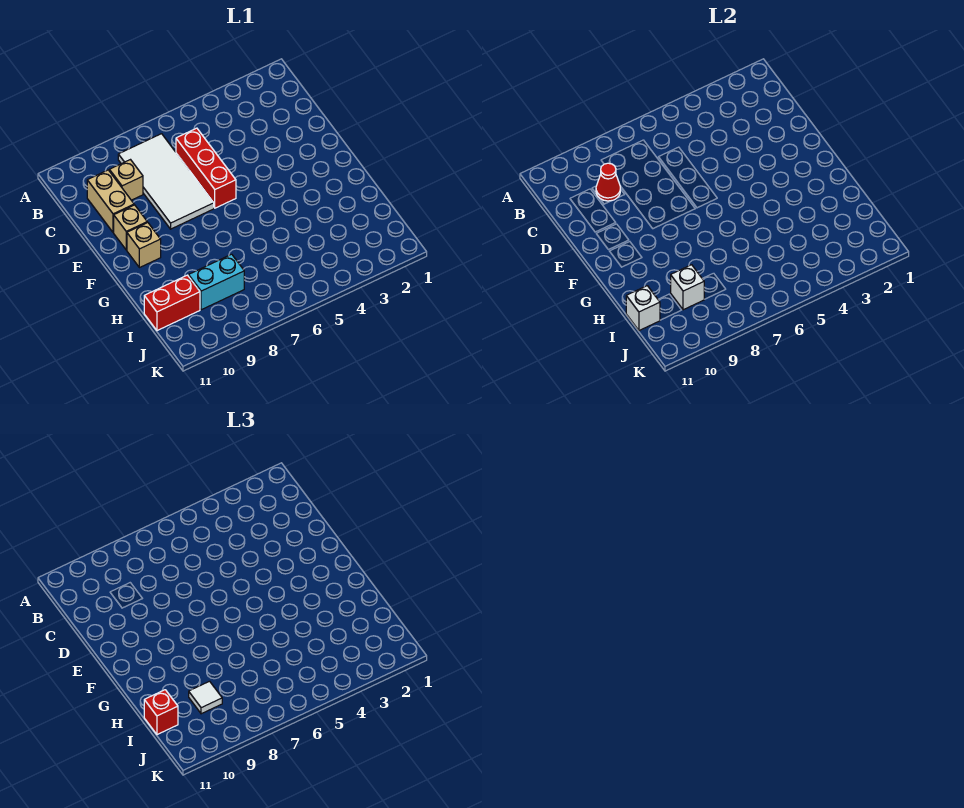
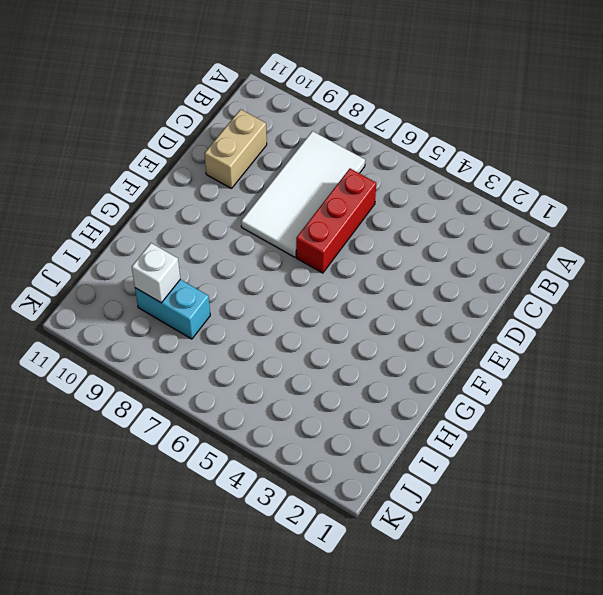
none -> tan brick C9 level 1
none -> tan brick E10 level 1
none -> tan brick F10 level 1

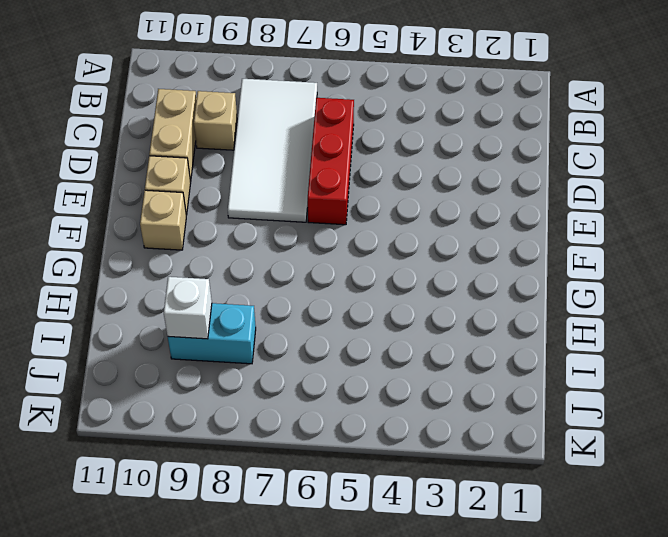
none -> red brick I10:I11 level 1
none -> red cone C9 level 2
none -> white brick I11 level 2

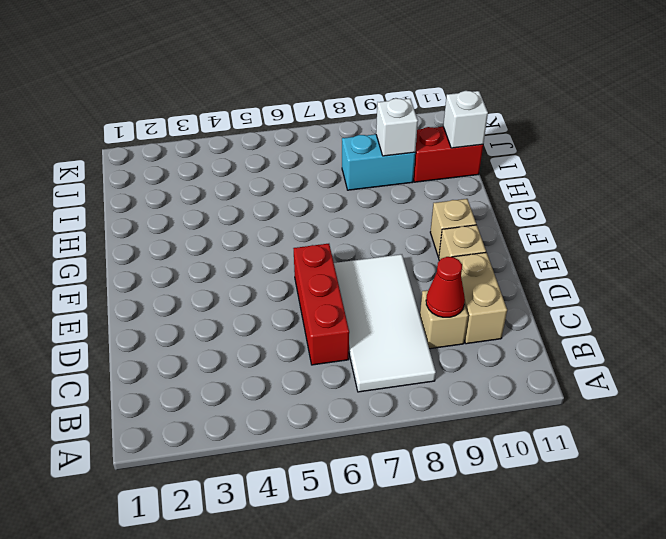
none -> white tile I9 level 3
none -> red brick I11 level 3

